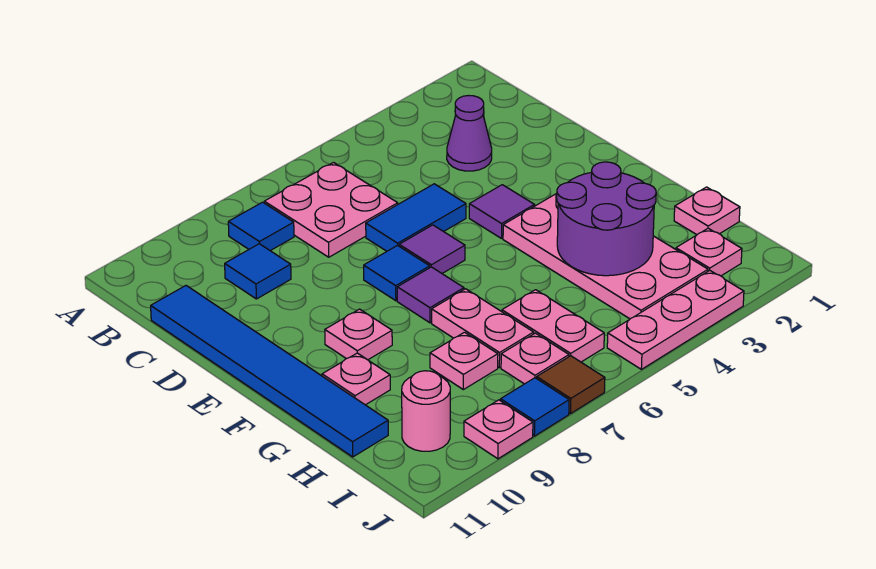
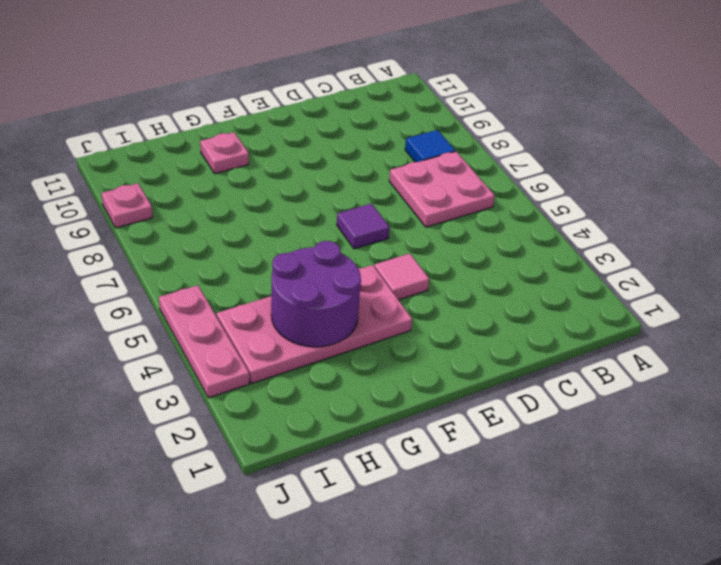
pink tile E4 level 1 -> purple tile E4 level 1
none -> purple cone C3 level 1
none -> blue tile C9 level 1
none -> blue tile C11:H11 level 1

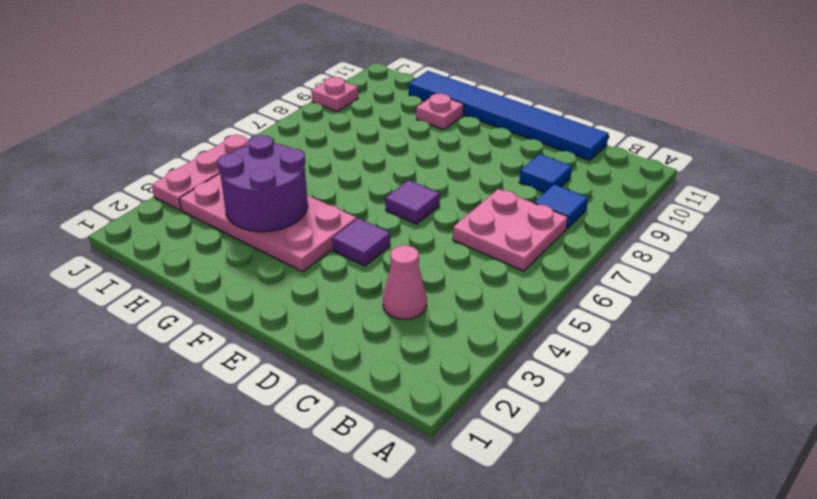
pink cone C3 level 1 -> purple cone C3 level 1
none -> blue tile D5:D6 level 1
none -> blue tile E7 level 1
none -> purple tile F7 level 1

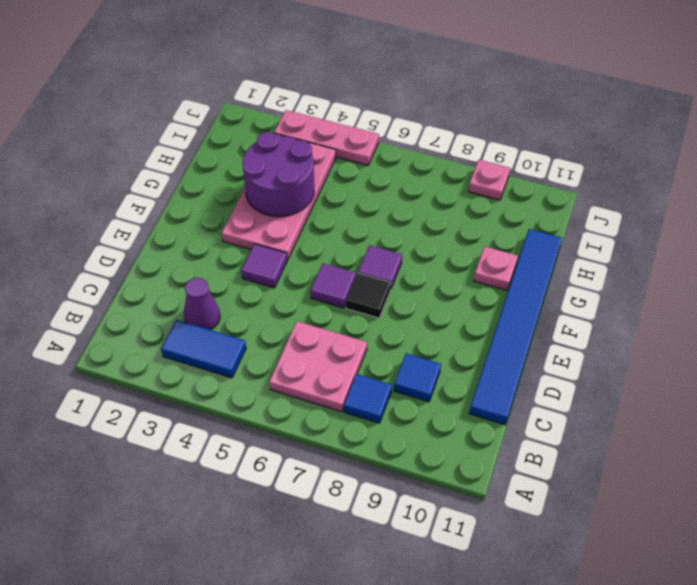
blue tile B3:B4 level 1 -> blue tile D5:D6 level 1
black tile E7 level 1 -> blue tile E7 level 1
none -> pink plate F9 level 1
none -> pink plate G7:H7 level 1
none -> pink plate H1 level 1

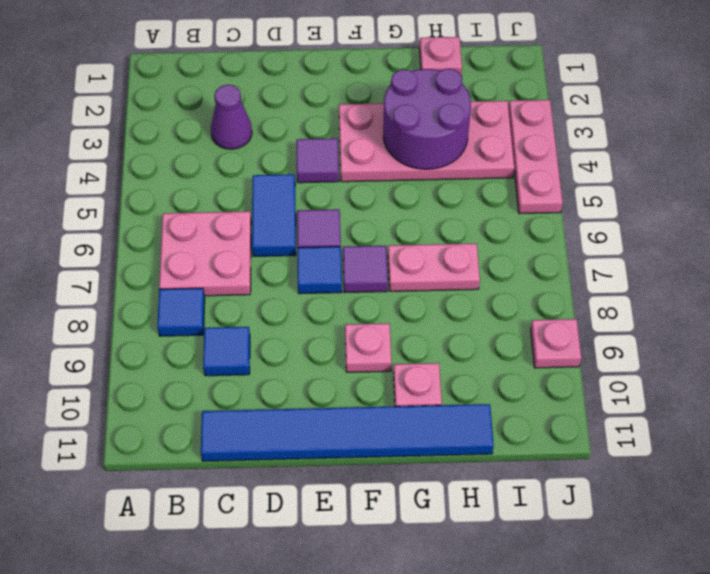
none -> pink plate H6:I6 level 1
none -> pink plate H8 level 1
none -> pink plate I2 level 1

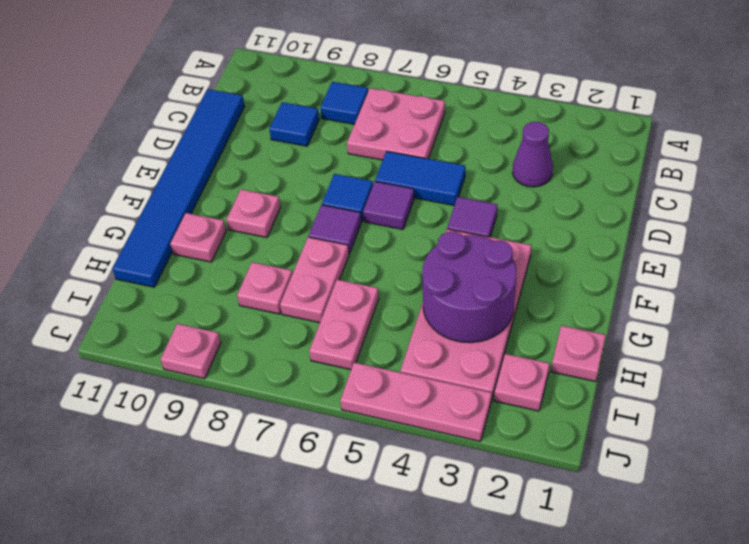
none -> pink plate I7 level 1
none -> pink round brick I10 level 1
none -> brown tile J7 level 1

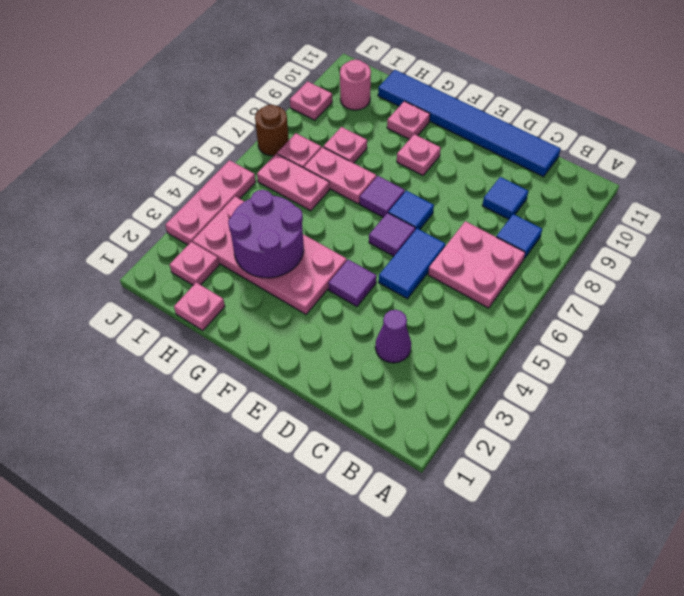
brown round brick J7 level 1 -> brown tile J7 level 1
none -> blue tile J8 level 1

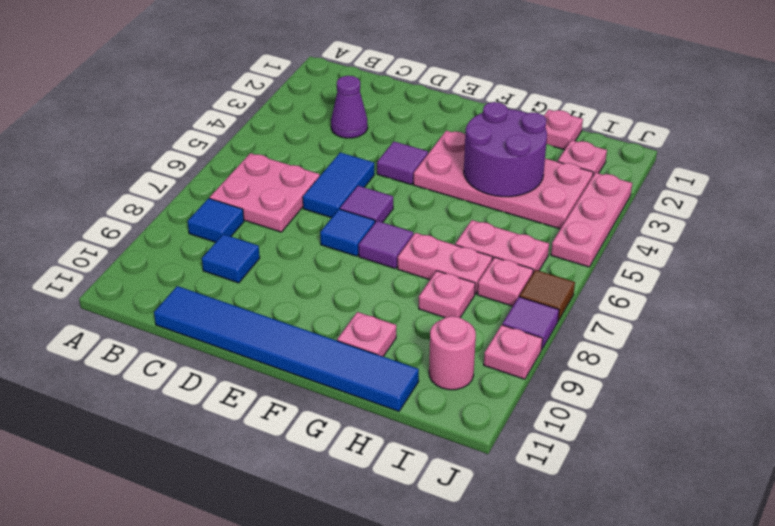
purple tile J8 level 1 -> blue tile J8 level 1
none -> pink plate F9 level 1

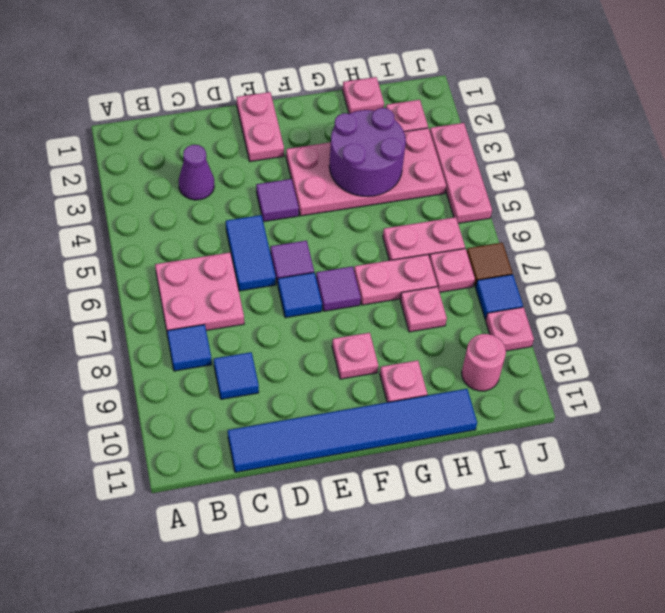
pink plate E1:E2 level 1 -> none

